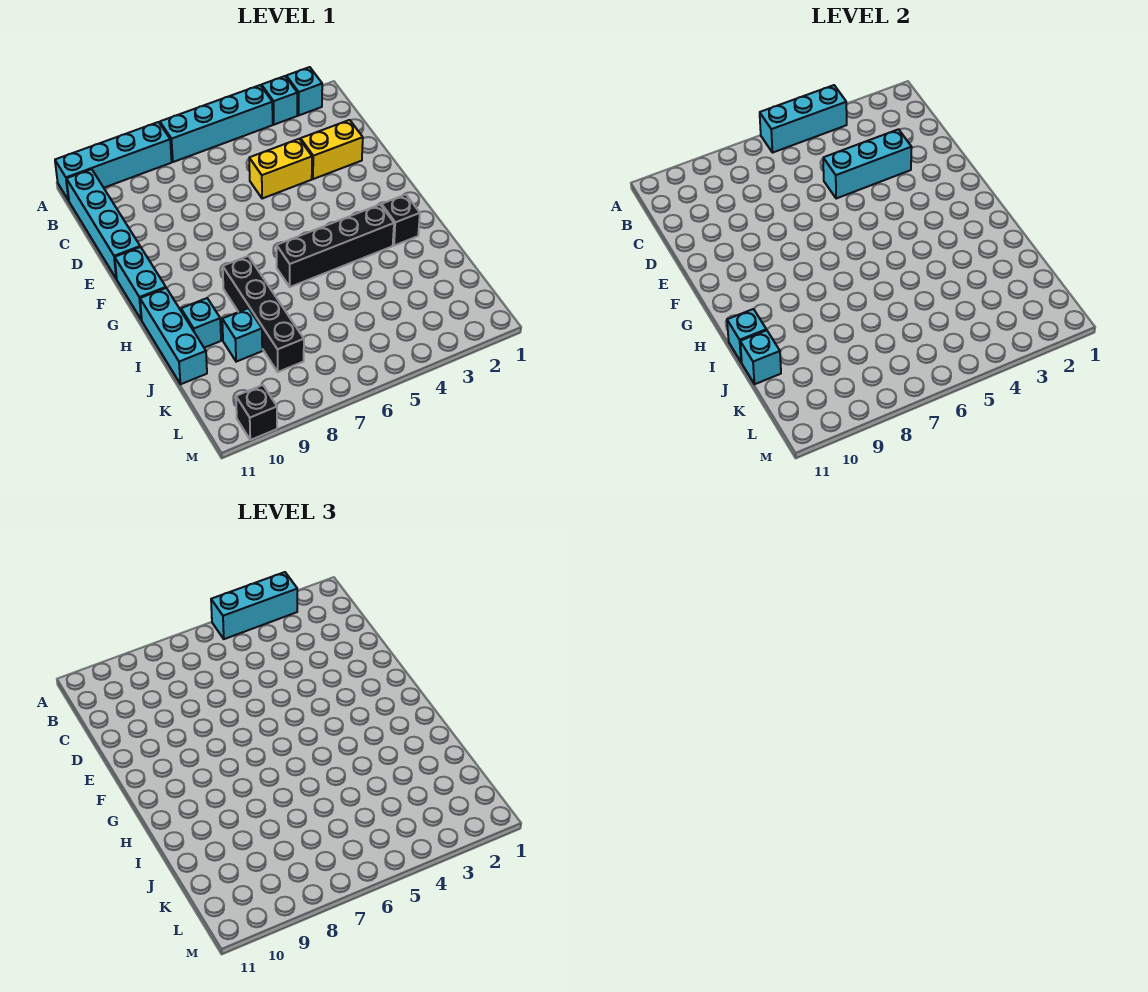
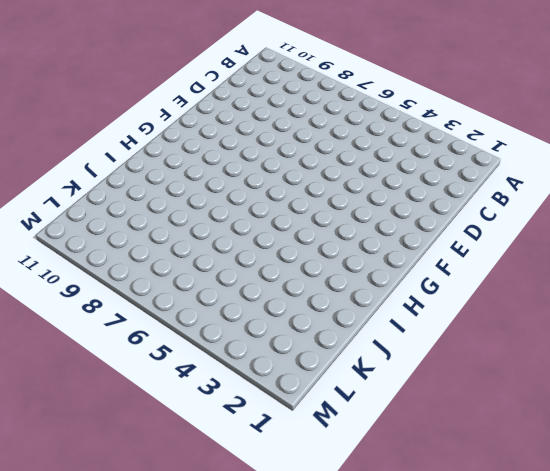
none -> cyan brick A2 level 1
none -> cyan brick A3 level 1
none -> cyan brick A4:A7 level 1

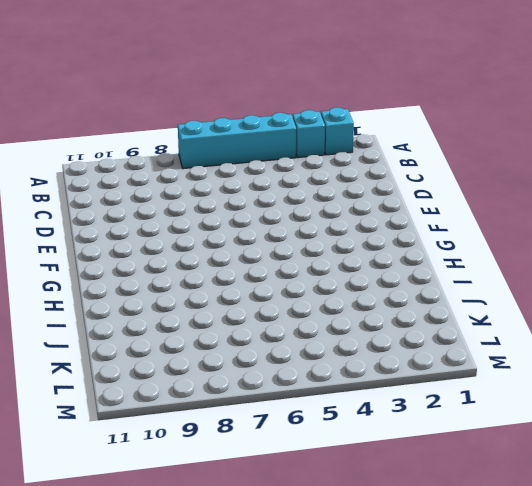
none -> cyan brick A8:A11 level 1
none -> cyan brick B11:E11 level 1
none -> yellow brick D2:D3 level 1

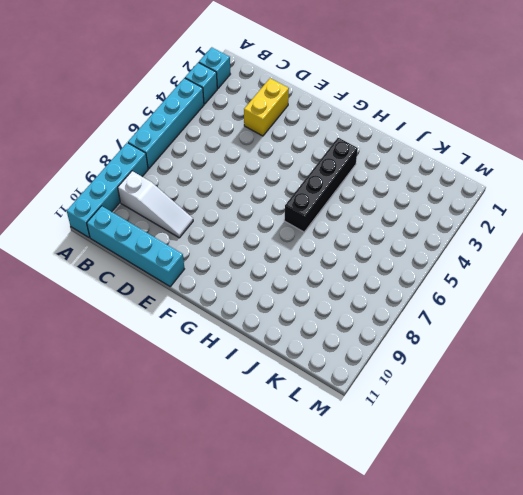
white slope B9:D9 level 1 top B -> none
none -> yellow brick D4:D5 level 1
none -> cyan brick F11:G11 level 1
none -> black brick H2 level 1

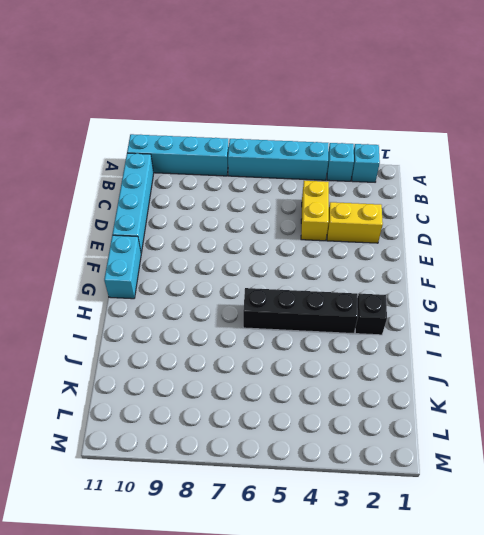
yellow brick C4:D4 level 1 -> yellow brick D4:D5 level 1
none -> black brick H8:K8 level 1
none -> cyan brick H11:J11 level 1
none -> cyan brick I10 level 1

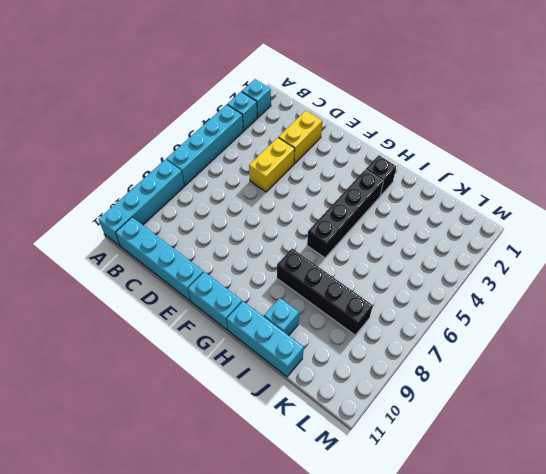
none -> cyan brick J9 level 1
none -> black brick M10 level 1
none -> cyan brick A4:A6 level 2

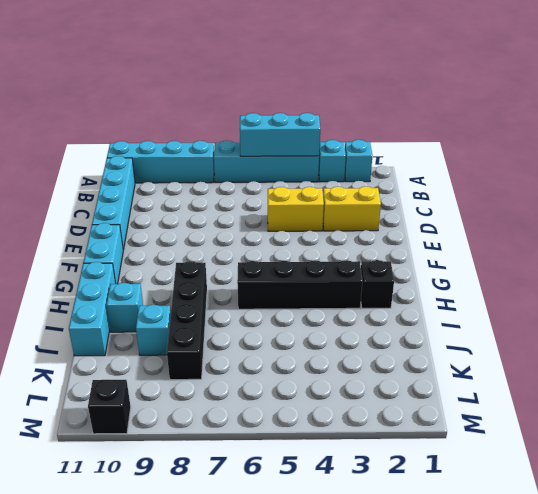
none -> cyan brick D3:D5 level 2
none -> cyan brick I11 level 2
none -> cyan brick J11 level 2

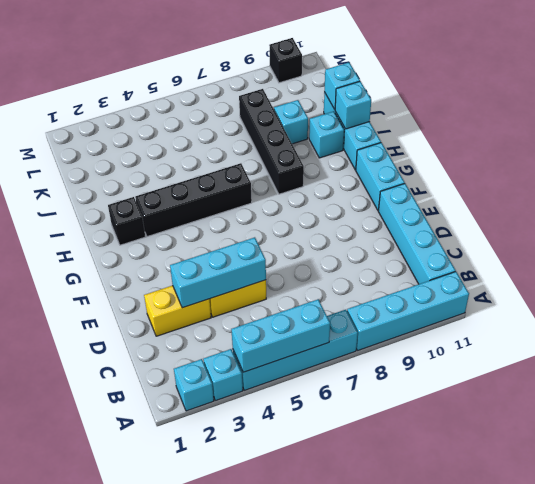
none -> cyan brick A3:A5 level 3

